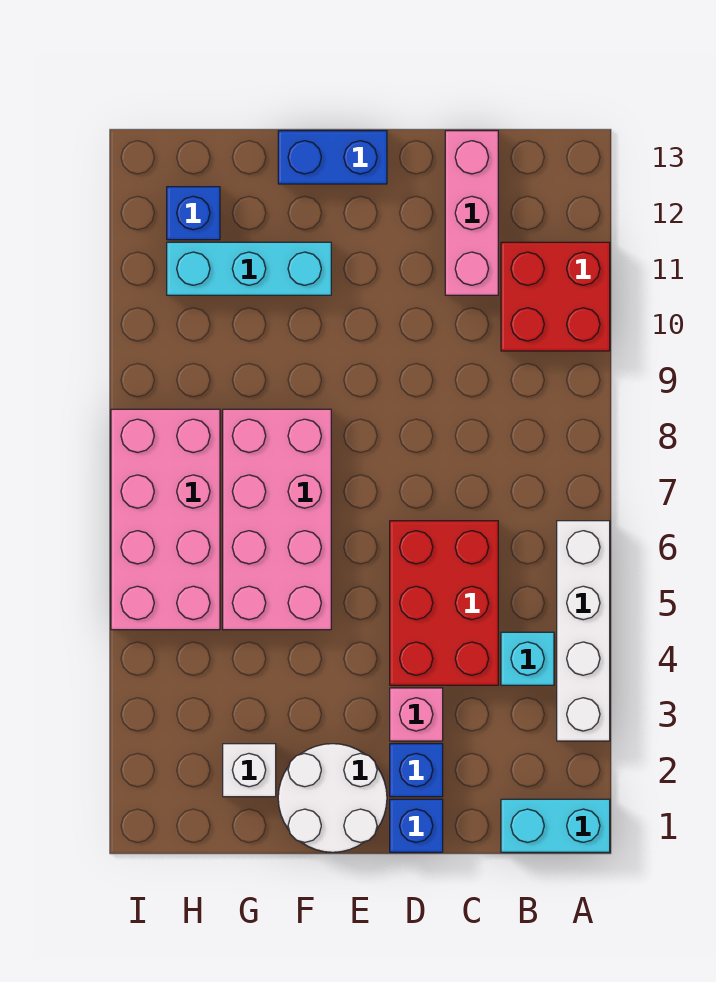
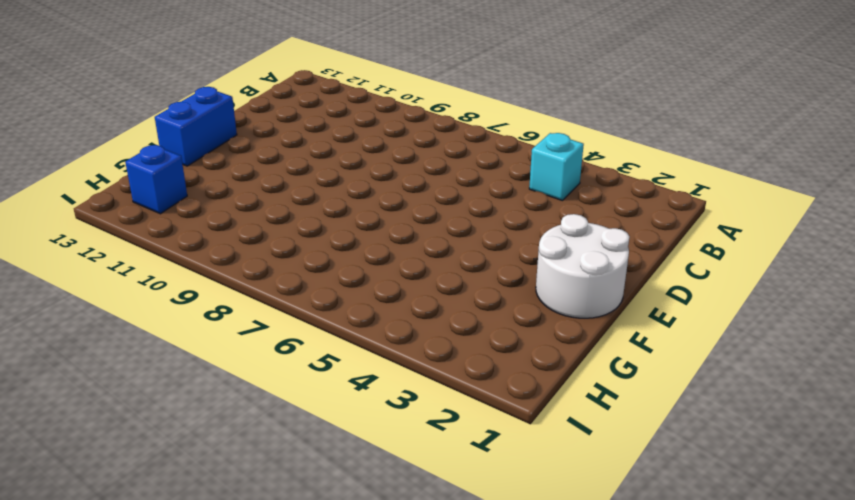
none -> cyan brick A1:B1 level 1
none -> white brick A3:A6 level 1
none -> red brick A10:B11 level 1

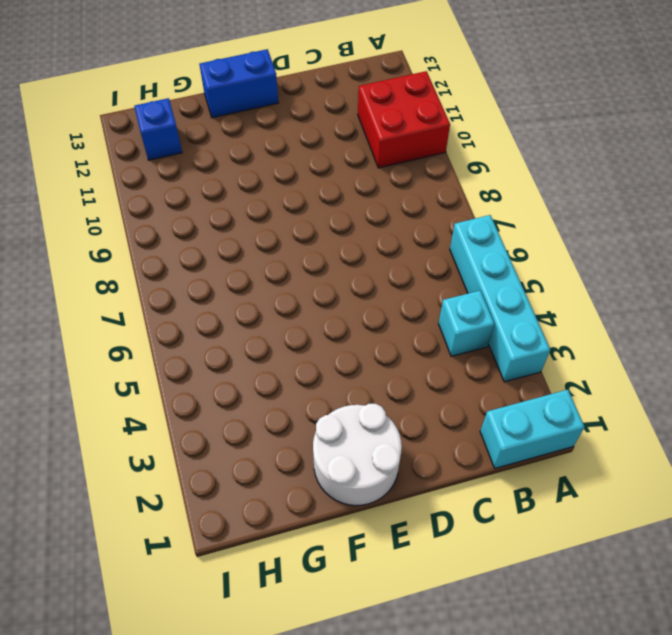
cyan brick A3:A6 level 1 -> white brick A3:A6 level 1
none -> red brick C4:D6 level 1
none -> pink brick C11:C13 level 1
none -> blue brick D1 level 1

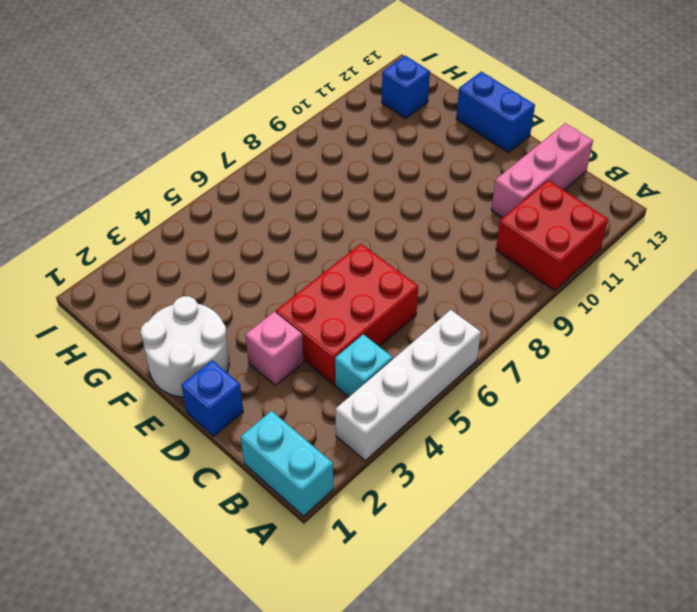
none -> blue brick D2 level 1
none -> pink brick F5:G8 level 1
none -> cyan brick F11:H11 level 1

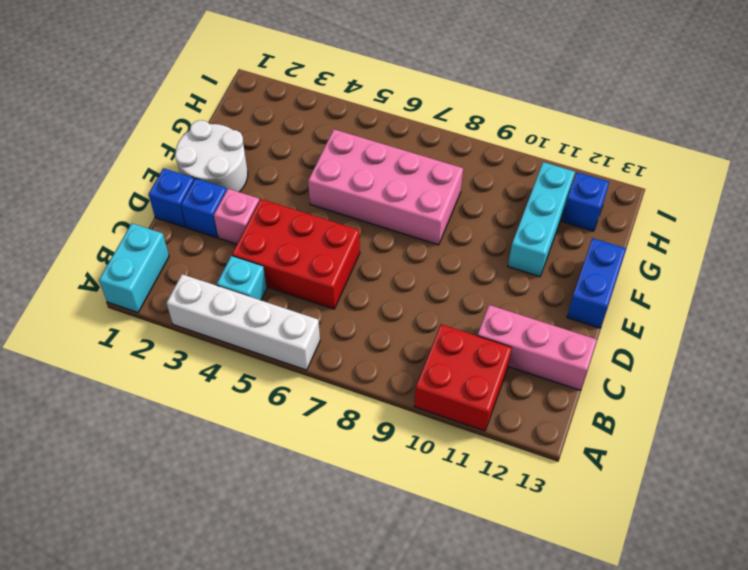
none -> white brick G2 level 1
none -> pink brick H5:I8 level 1

